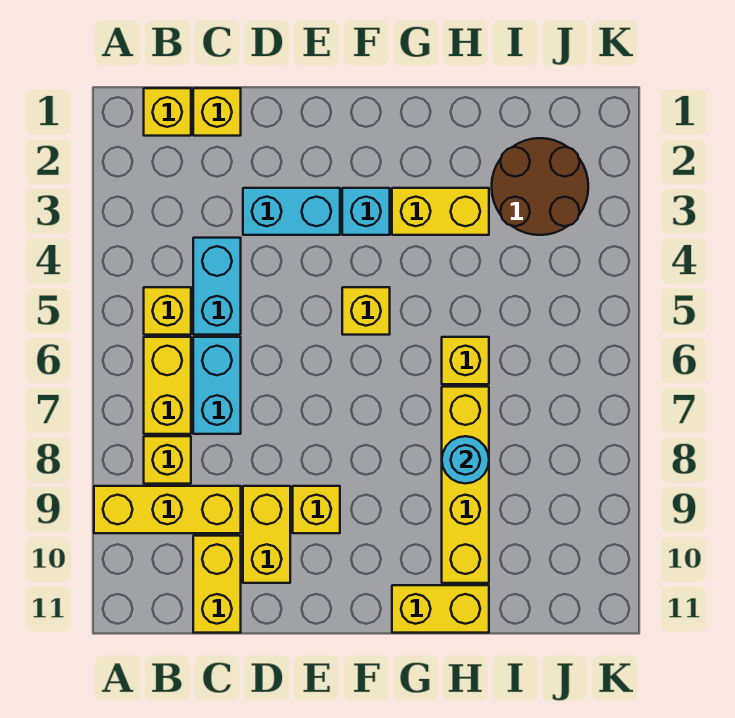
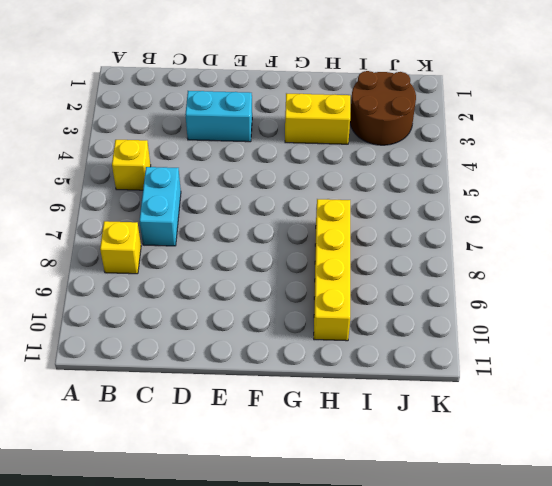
none -> yellow brick A9:C9 level 1
none -> yellow brick B1 level 1
none -> yellow brick B6:B7 level 1

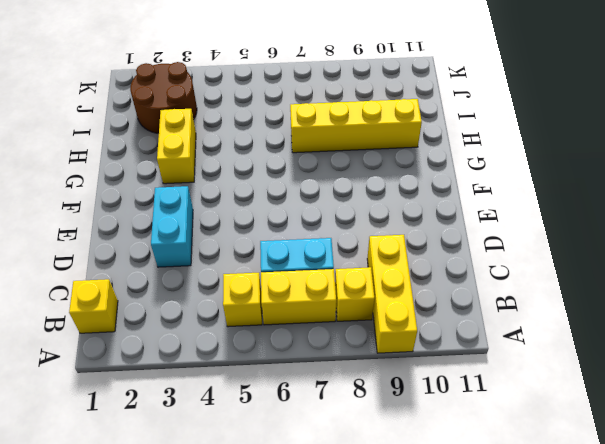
none -> yellow brick C1 level 1
none -> cyan brick C4:C5 level 1
none -> yellow brick C10:C11 level 1

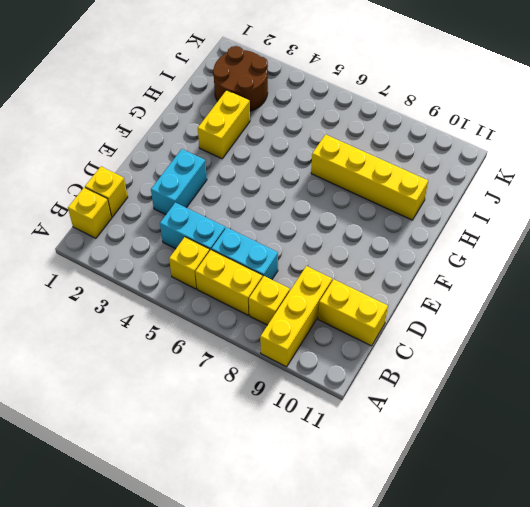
none -> yellow brick D9:D10 level 1
none -> yellow brick E9 level 1
none -> cyan brick F3 level 1

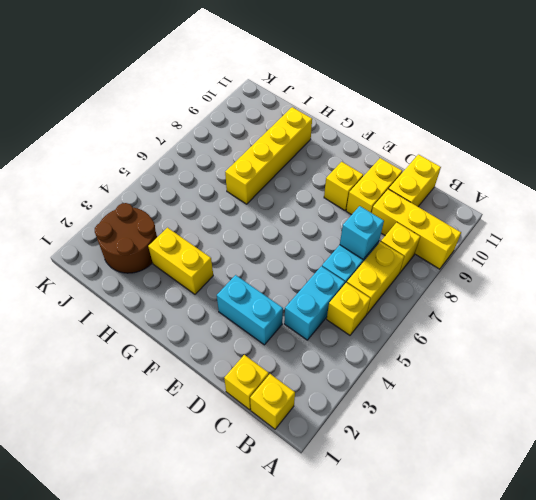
cyan brick C7 level 2 -> cyan brick F3 level 1
none -> yellow brick F5 level 1
none -> yellow brick G11:H11 level 1
none -> yellow brick H6 level 1

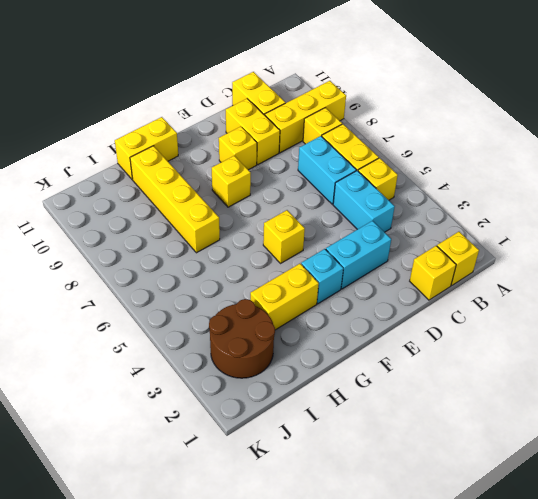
yellow brick F8 level 1 -> yellow brick H6 level 1
none -> cyan round brick H8 level 2

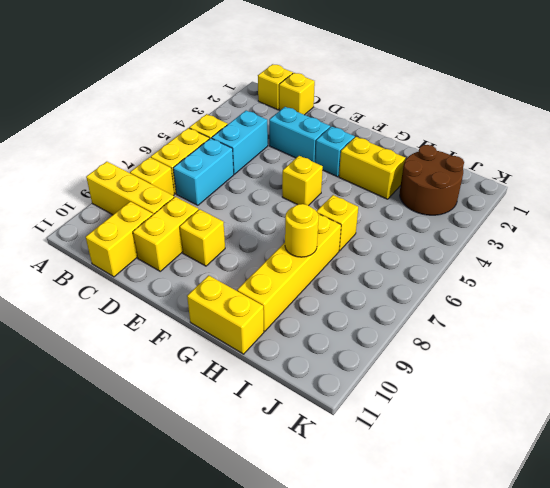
yellow round brick H8 level 2 -> cyan round brick H8 level 2

